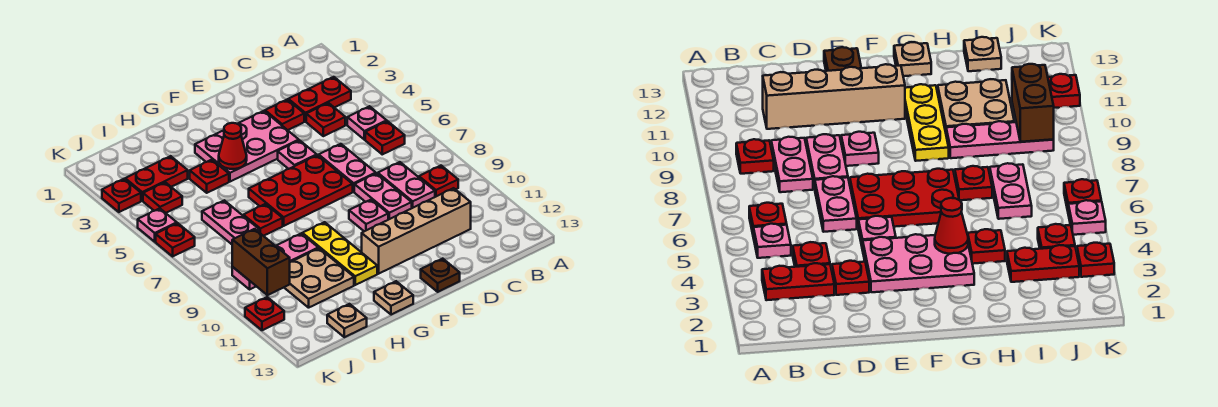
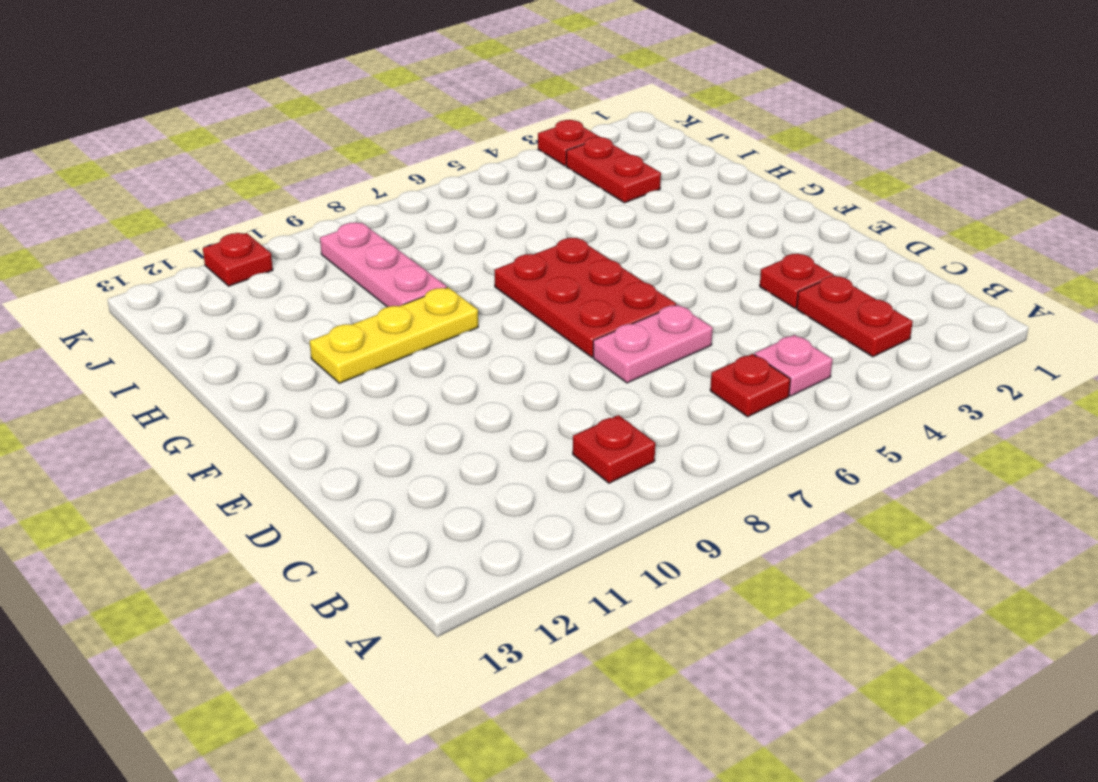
none -> red plate C4 level 1
none -> pink plate C8:C9 level 1
none -> tan brick C11:F11 level 1
none -> pink plate D8:D9 level 1

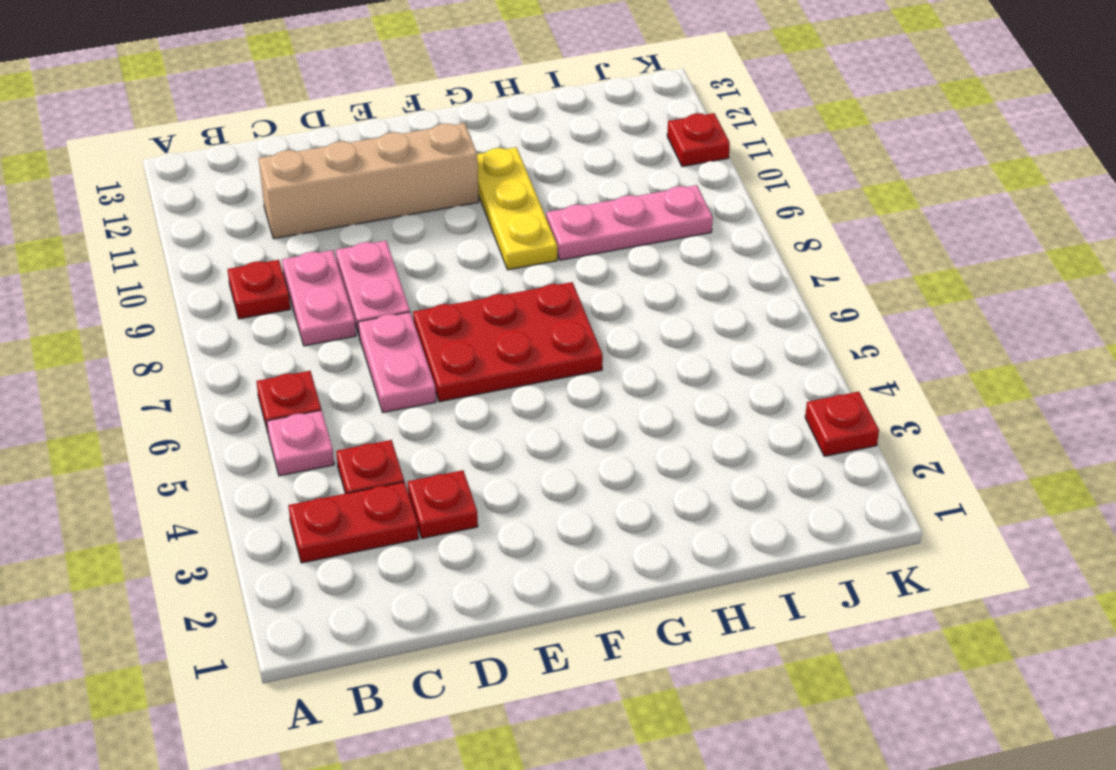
none -> pink plate E3:G4 level 1
none -> pink plate E5 level 1
none -> pink plate E9 level 1
none -> brown plate E13 level 1

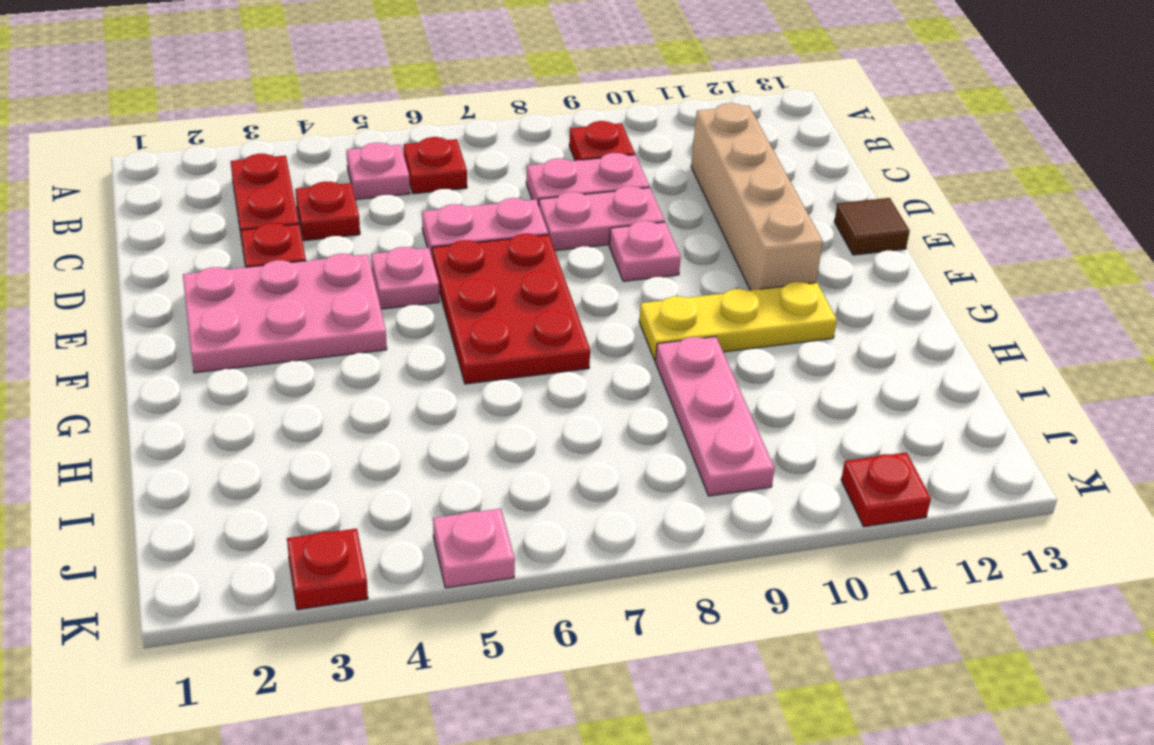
pink plate E2:F4 level 1 -> pink plate E3:G4 level 1
brown tile E13 level 1 -> brown plate E13 level 1
none -> tan plate G13 level 1
none -> red plate H4 level 1
none -> red plate H7 level 1
none -> tan plate H10:I11 level 1

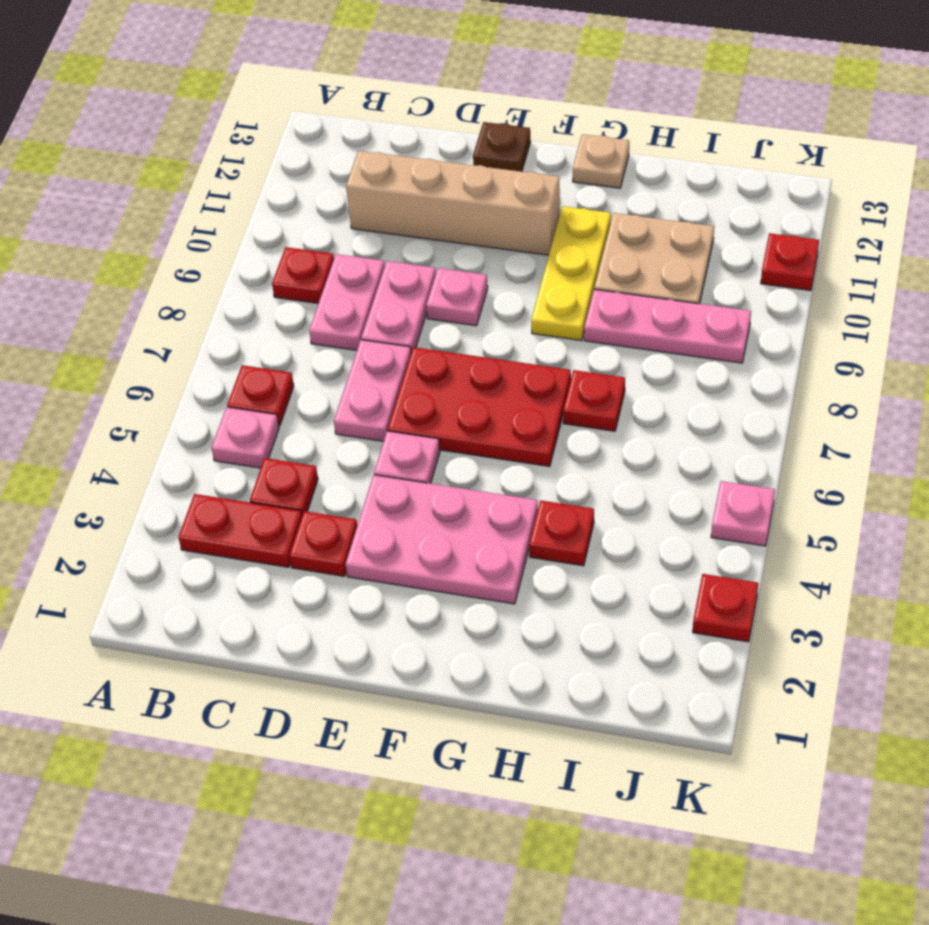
none -> red plate I3:J3 level 1
none -> pink plate I6:I7 level 1
none -> tan plate I13 level 1
none -> red plate J4 level 1

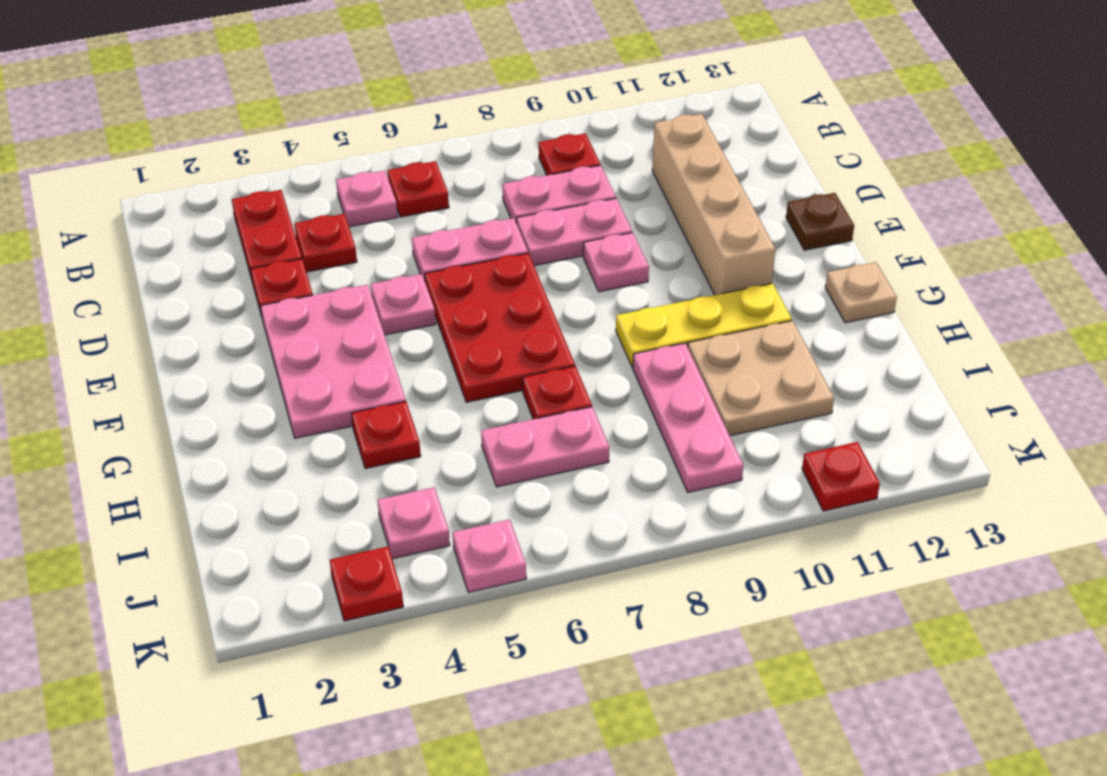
pink plate J4 level 1 -> red plate J4 level 1
none -> red plate I3:J3 level 1
none -> tan plate I13 level 1
none -> red plate K6 level 1
none -> red cone G4 level 2

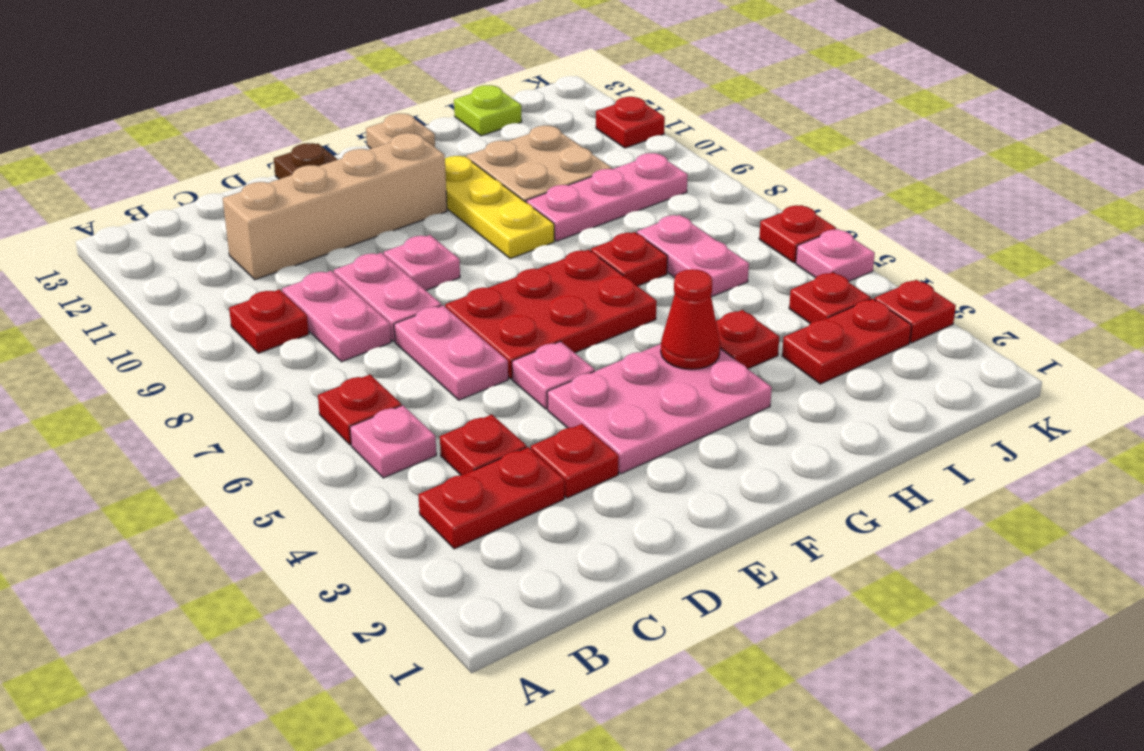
lime plate I13 level 1 -> tan plate I13 level 1
none -> brown brick J9:J10 level 2

